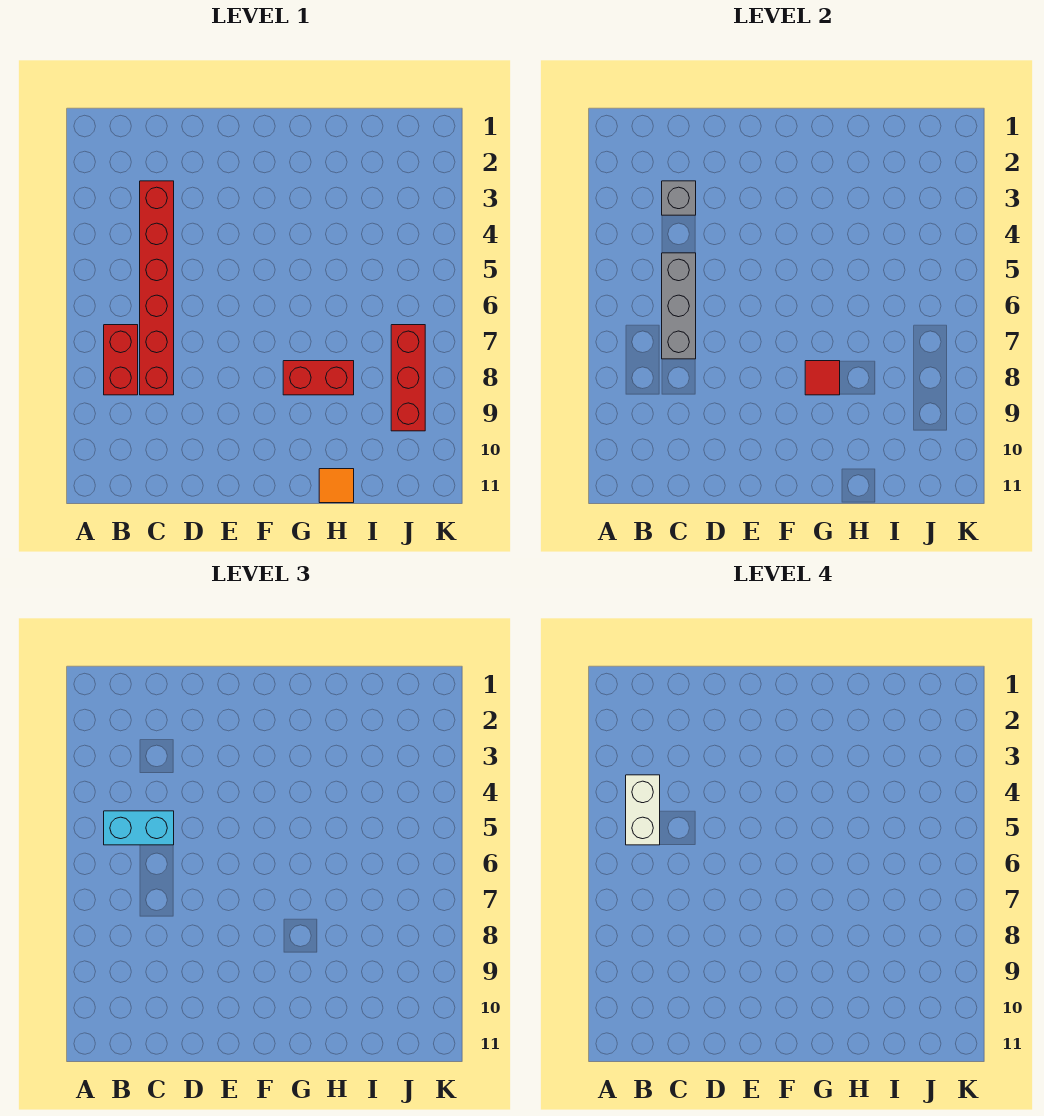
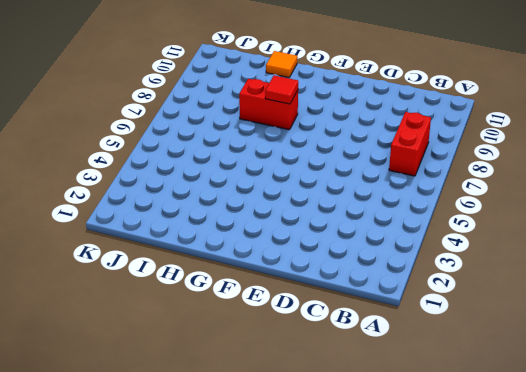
none -> red brick C3:C8 level 1
none -> red brick J7:J9 level 1

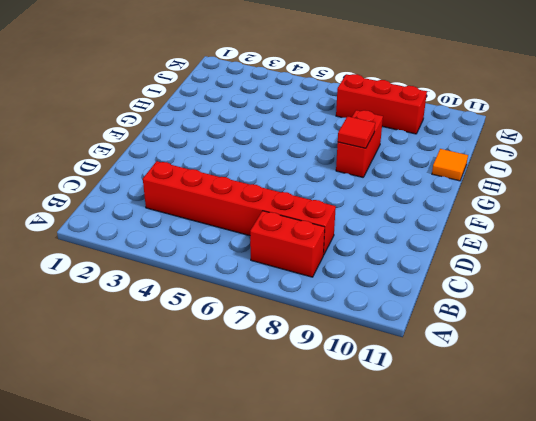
none -> grey brick C3 level 2
none -> grey brick C5:C7 level 2

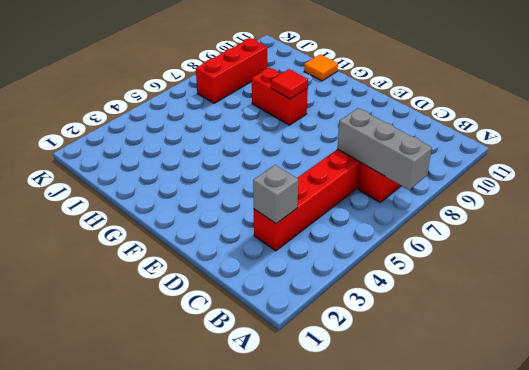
grey brick A7:C7 level 2 -> grey brick C5:C7 level 2
none -> cyan brick B5:C5 level 3
none -> white brick B4:B5 level 4

